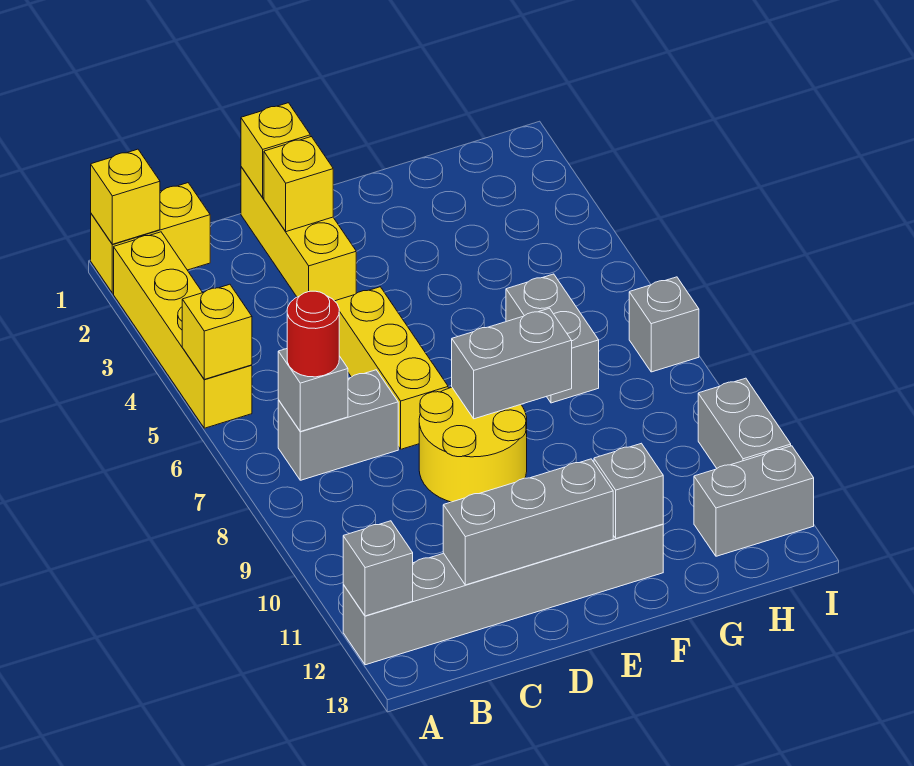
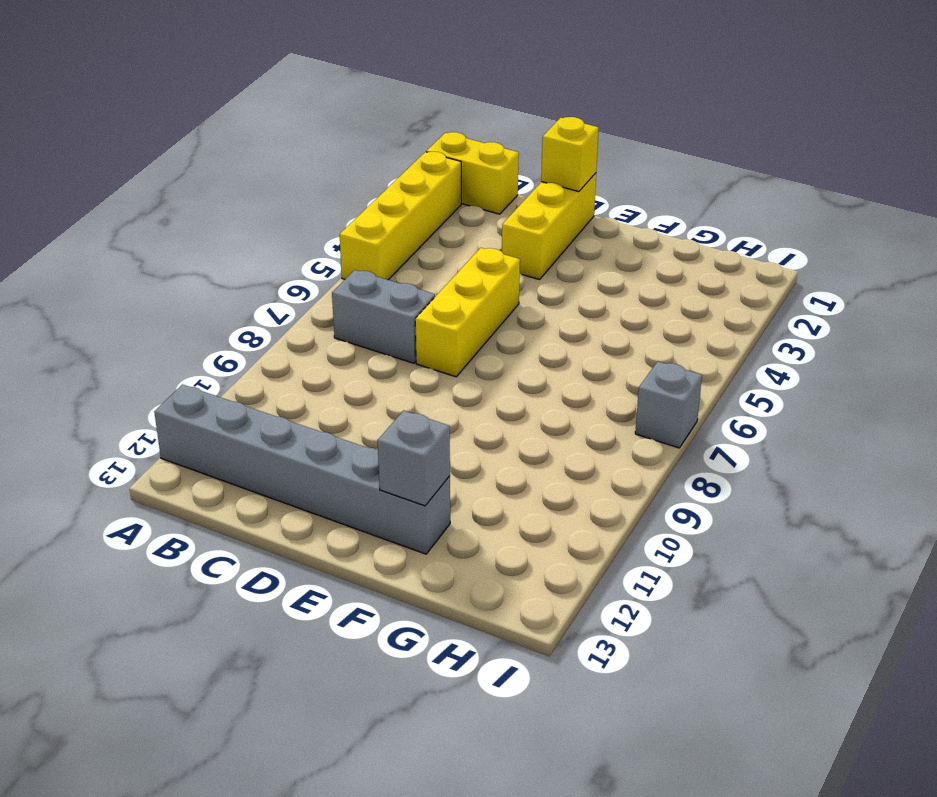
none -> yellow round brick D8:E9 level 1
none -> grey brick G6:G7 level 1
none -> grey brick H12:I12 level 1

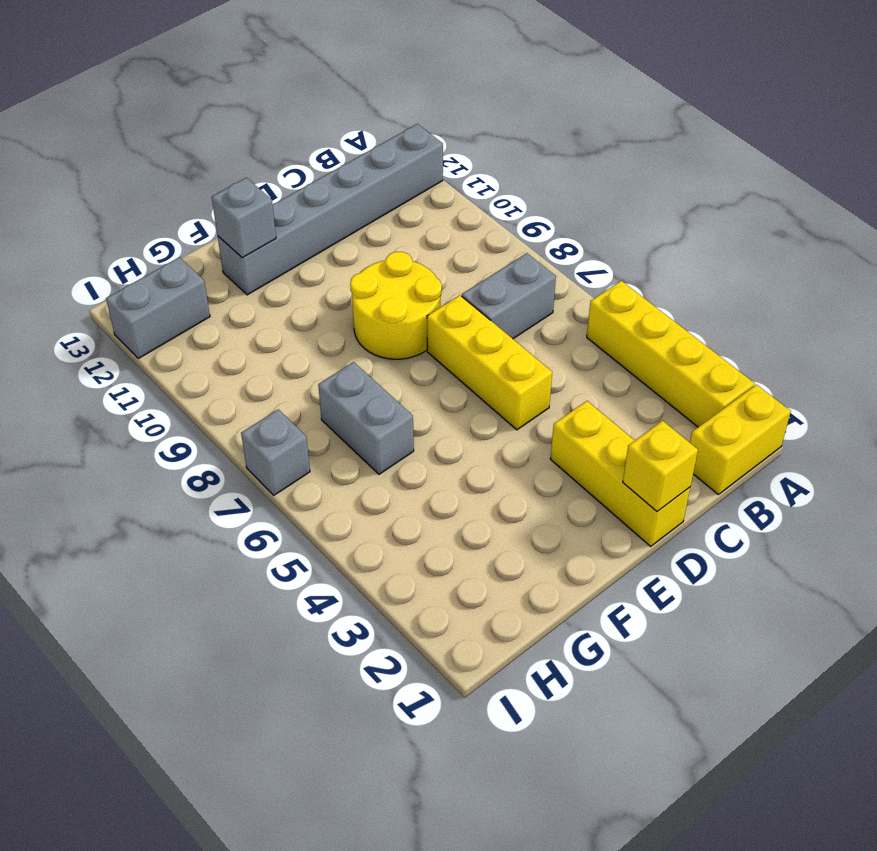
none -> grey brick I10:I11 level 1
none -> yellow brick A1 level 2
none -> yellow brick A5 level 2

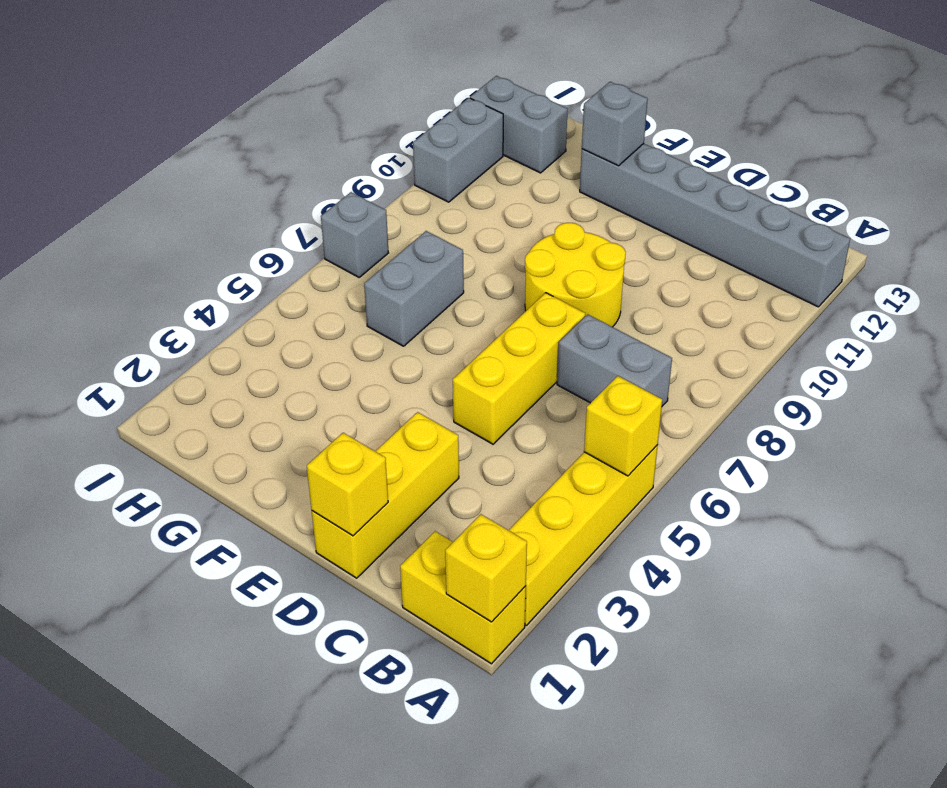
none -> grey brick A12 level 2
none -> grey brick B7 level 2
none -> grey brick C12:E12 level 2

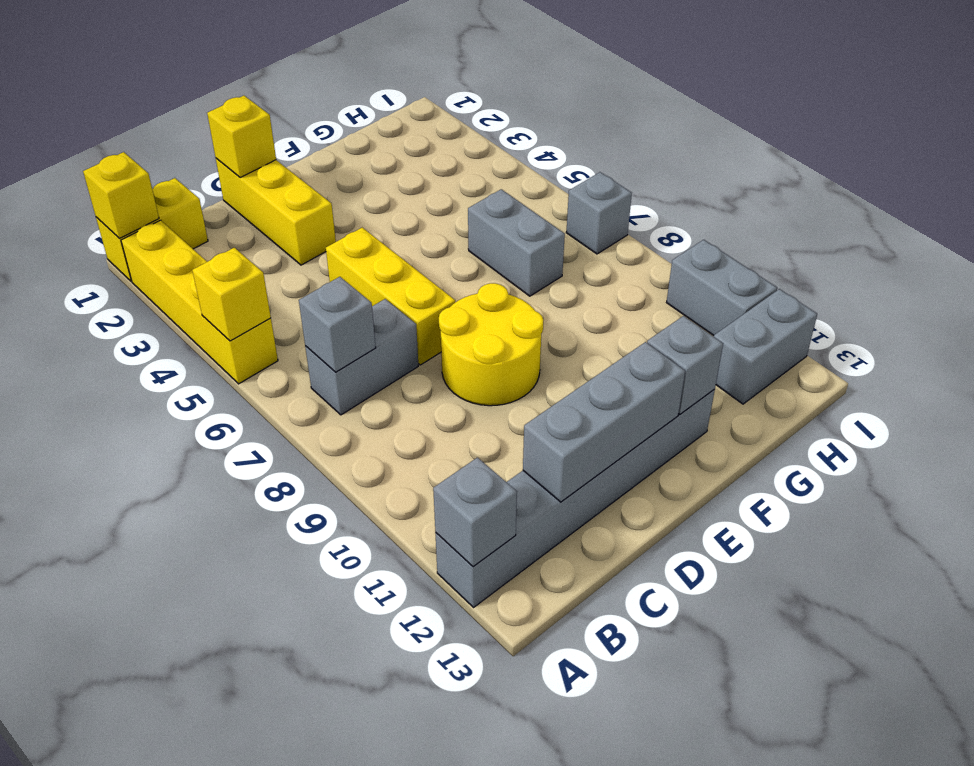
none -> yellow brick D2 level 2
none -> grey brick E8:F8 level 2
none -> red round brick B7 level 3

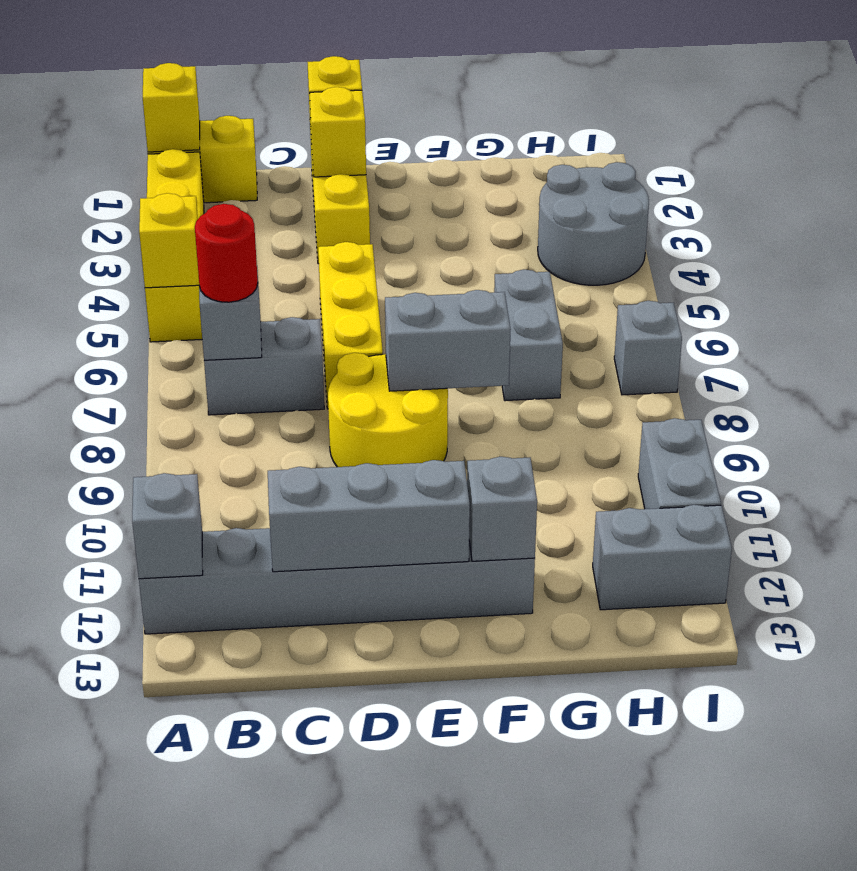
grey round brick H3:I4 level 1 -> none

